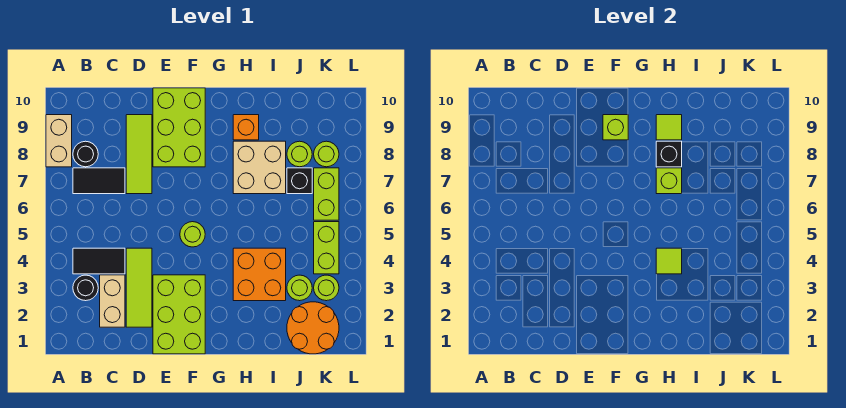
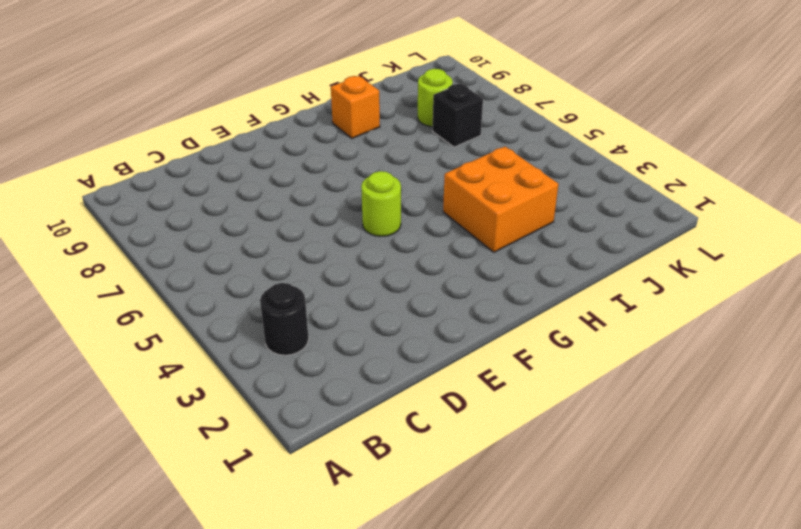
none -> tan brick A8:A9 level 1
none -> black tile B4:C4 level 1
none -> black tile B7:C7 level 1

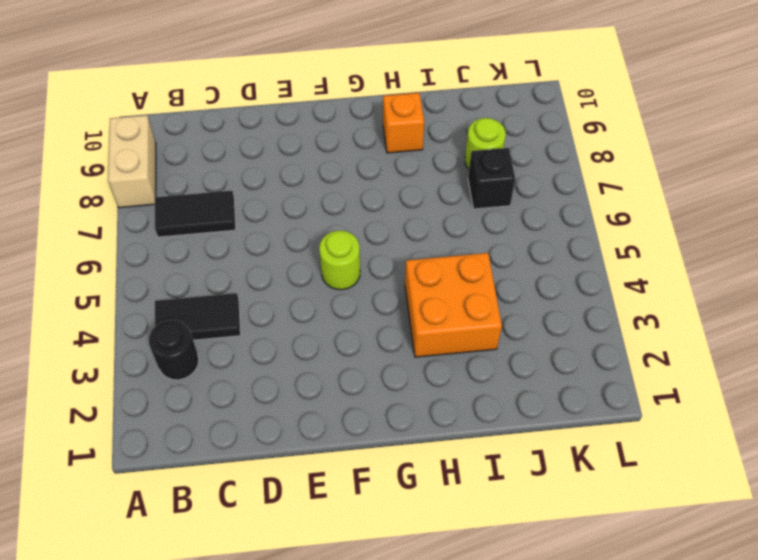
none -> black round brick B8 level 1
none -> tan brick C2:C3 level 1
none -> lime tile D2:D4 level 1

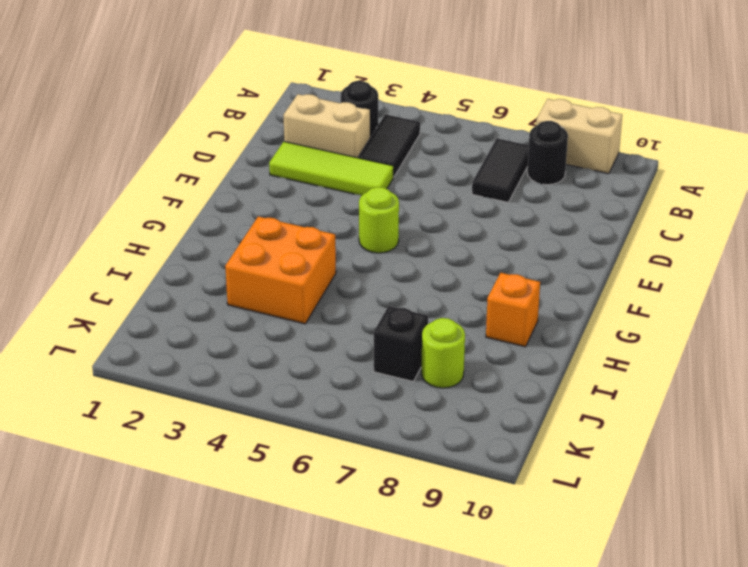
none -> lime tile D7:D9 level 1
none -> lime brick E1:F3 level 1
none -> lime brick E8:F10 level 1

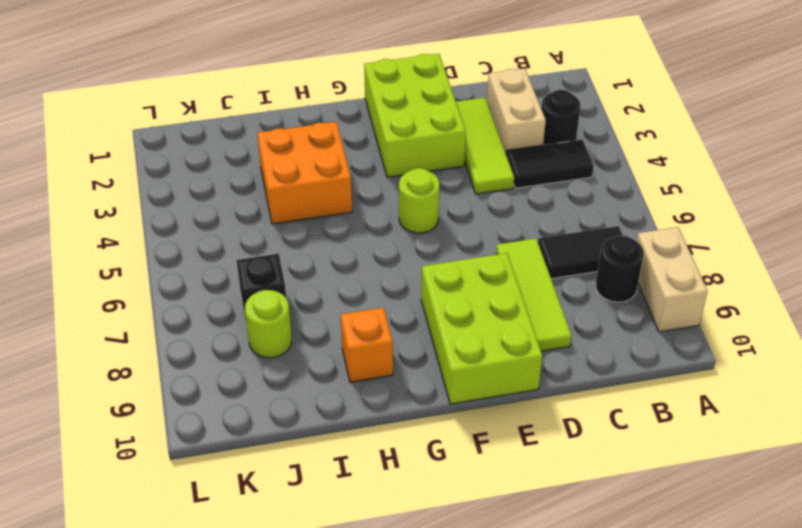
none -> tan brick H7:I8 level 1
none -> orange round brick J1:K2 level 1
none -> lime round brick J3 level 1

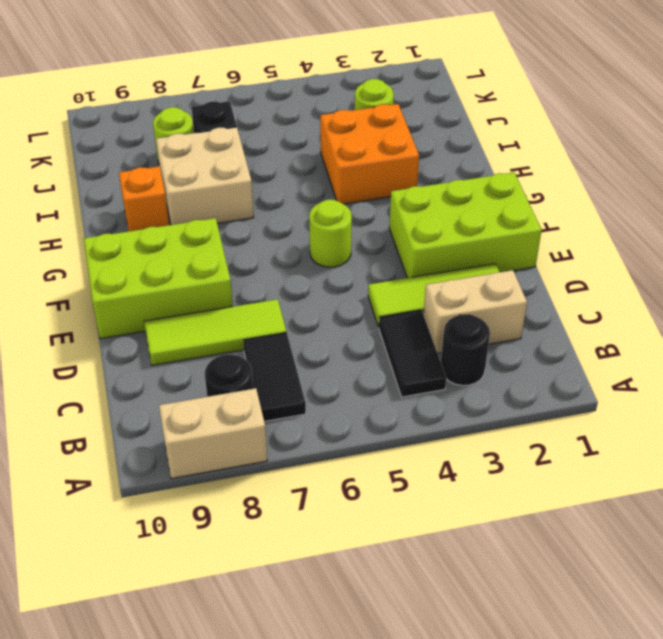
none -> orange round brick J1:K2 level 1
none -> lime round brick K3 level 1
none -> lime brick K4:K5 level 1

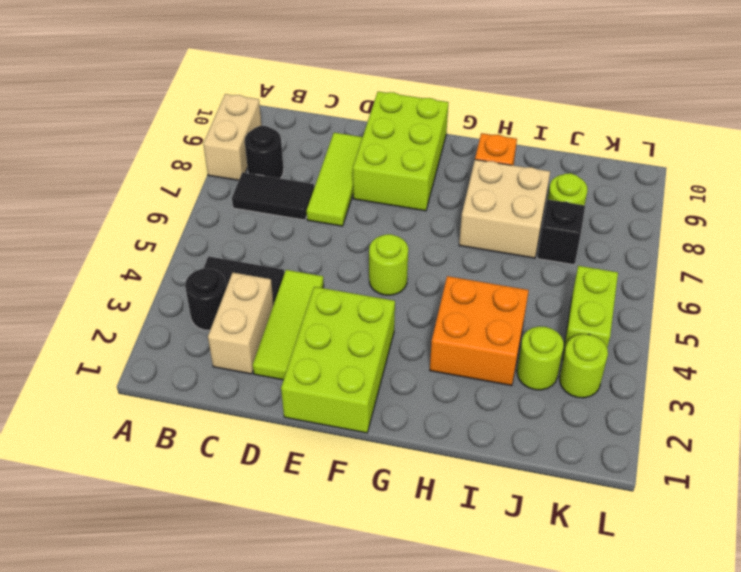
none -> orange round brick J1:K2 level 1
none -> lime brick K6:K7 level 1
none -> lime round brick K8 level 1

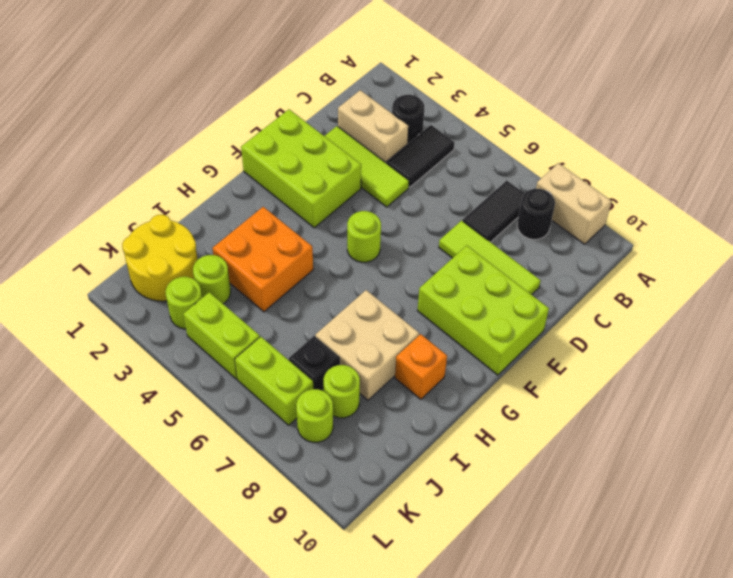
yellow round brick J1:K2 level 1 -> orange round brick J1:K2 level 1
none -> lime brick F9 level 2
none -> lime tile H4 level 2
none -> lime brick H7 level 2

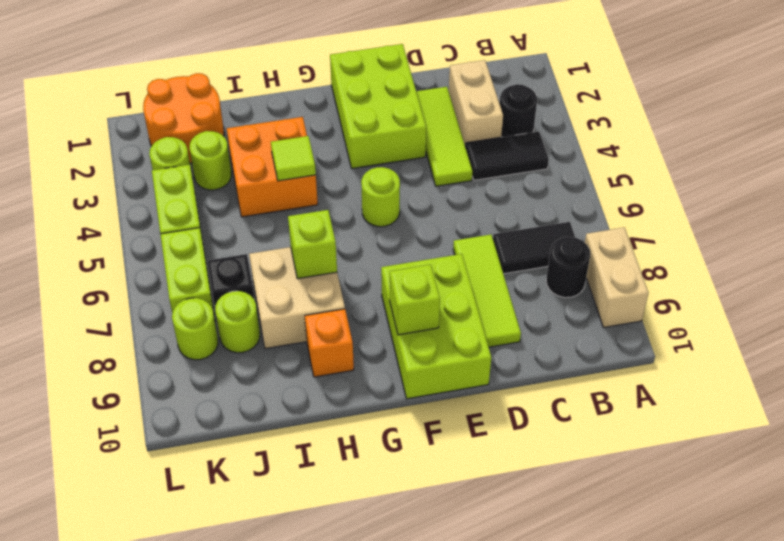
none -> black brick H8 level 2
none -> lime tile H9 level 2

